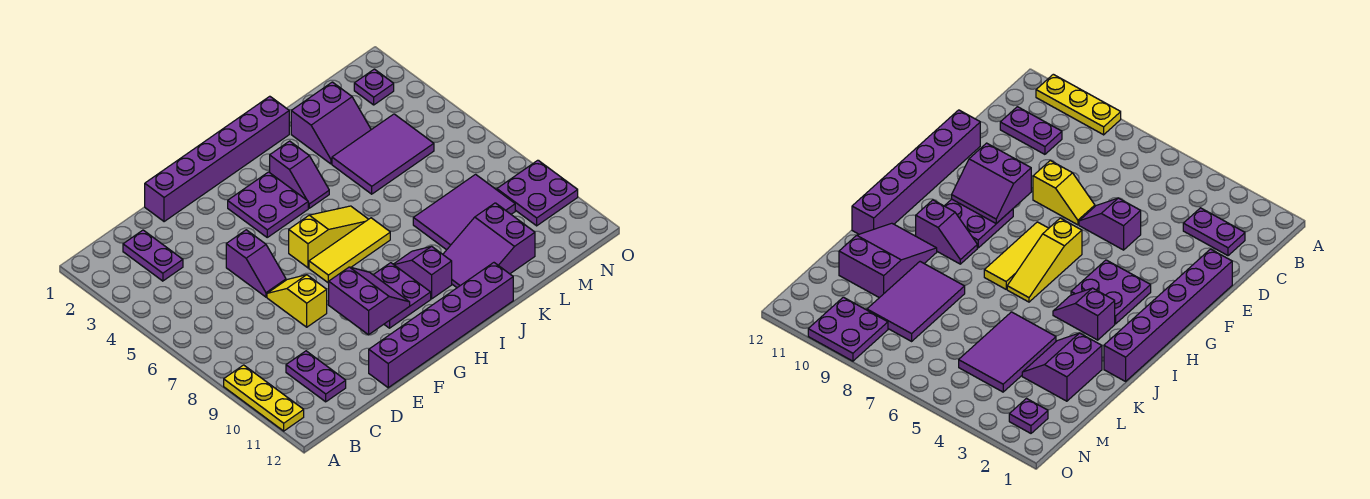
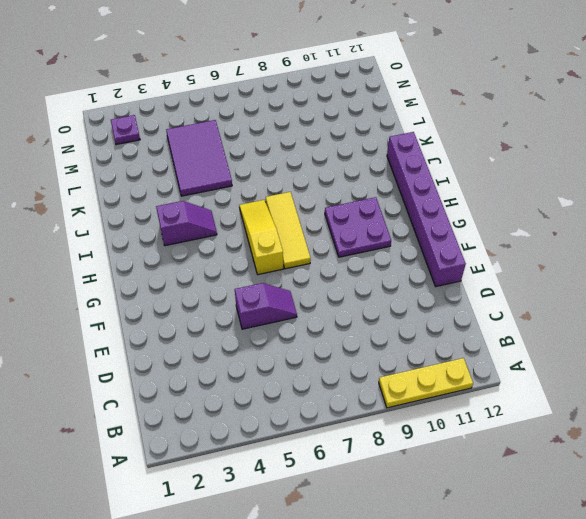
none -> purple plate C2:C3 level 1
none -> purple plate C10:C11 level 1
none -> purple brick E1:J1 level 1

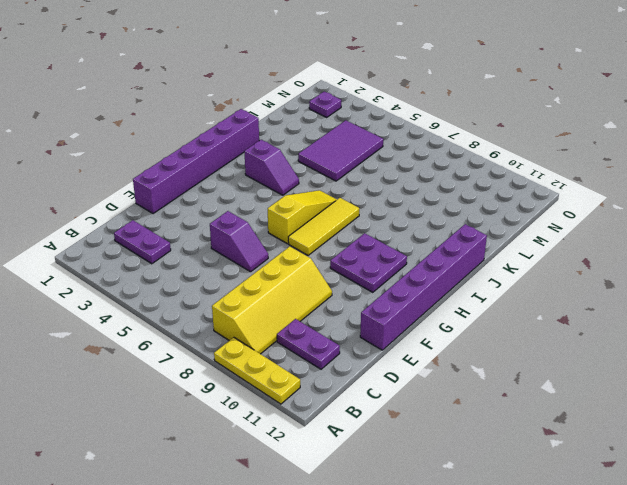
yellow slope B8:E9 level 1 top 8 -> yellow slope E7:E8 level 1 top 8
none -> purple plate G3:H4 level 1
none -> purple slope I9:I10 level 1 top 10
none -> purple slope J10:L11 level 1 top L

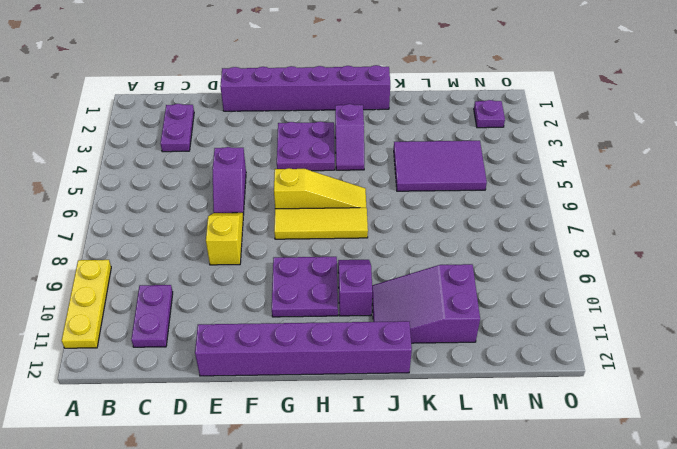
none -> purple slope K2:L3 level 1 top 2
none -> purple tile K8:M9 level 1
none -> purple plate N9:O10 level 1

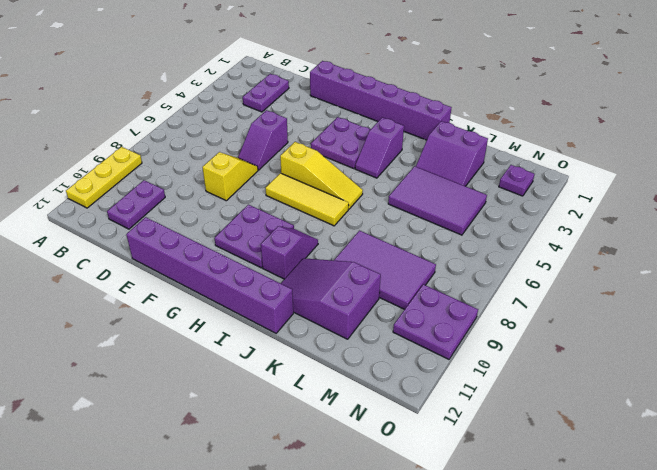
none -> purple slope F9:G10 level 2 top F

